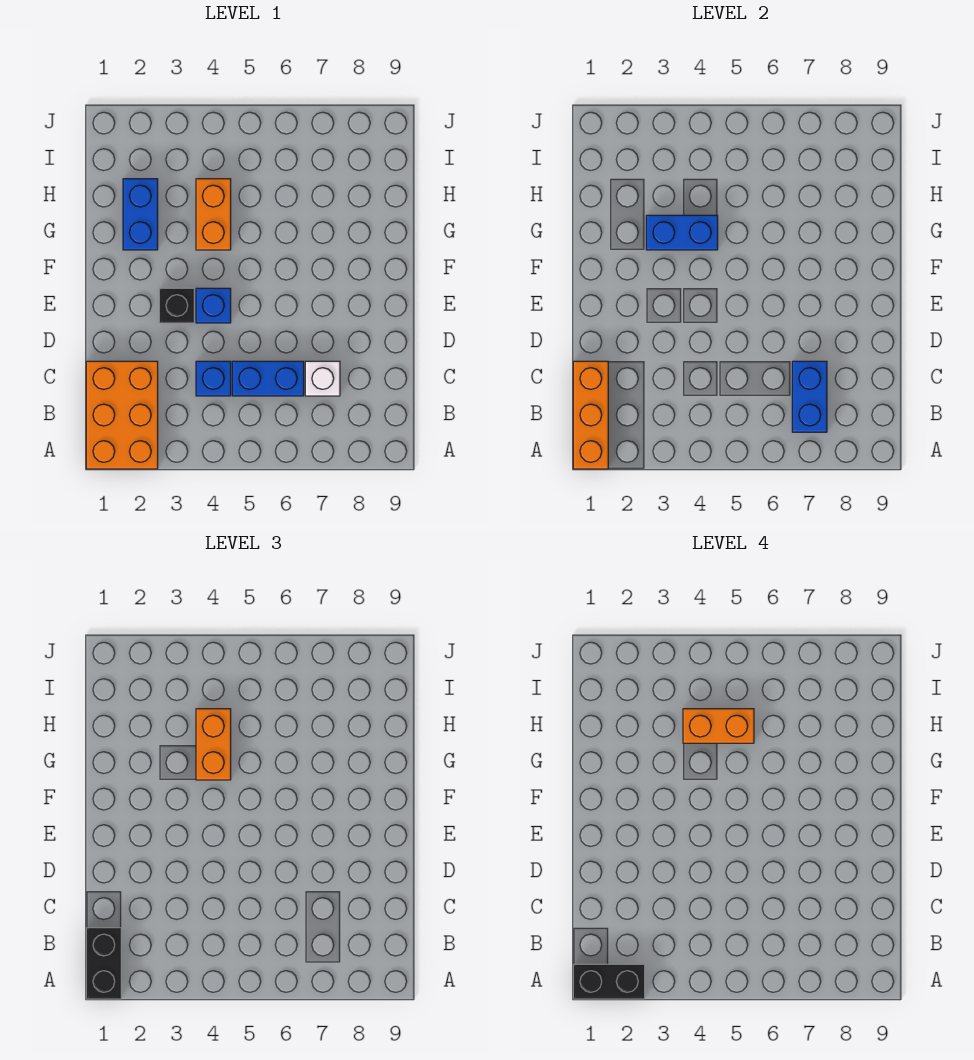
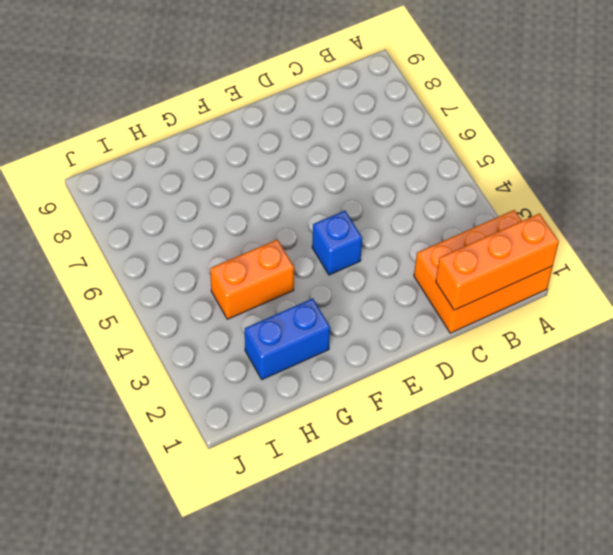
none -> blue brick C4 level 1
none -> blue brick C5:C6 level 1
none -> white brick C7 level 1

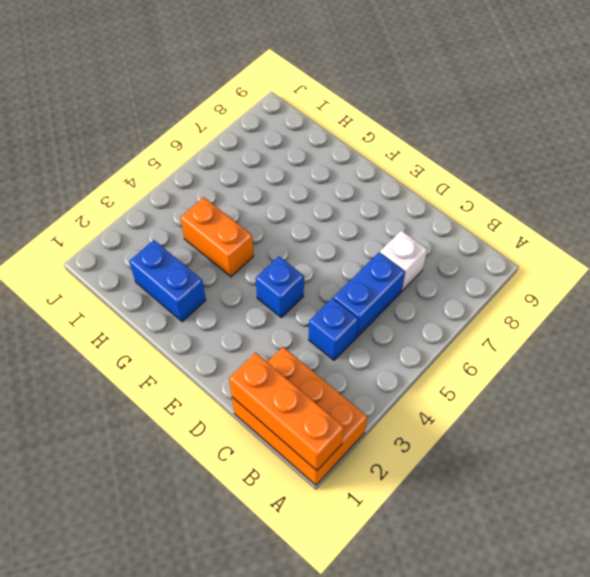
none -> black brick E3 level 1
none -> blue brick B7:C7 level 2
none -> blue brick G3:G4 level 2

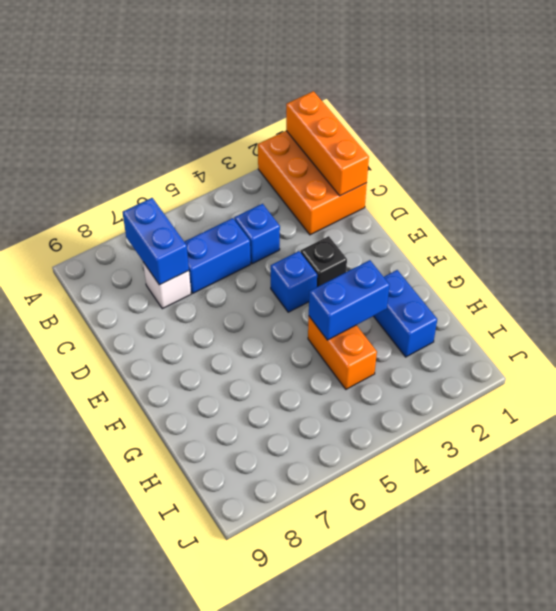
none -> black brick A1:B1 level 3
none -> orange brick G4:H4 level 3
none -> black brick A1:A2 level 4

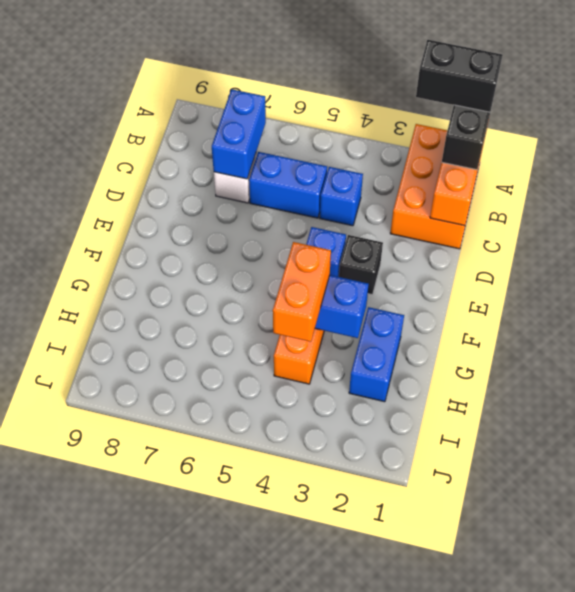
none -> orange brick H4:H5 level 4

